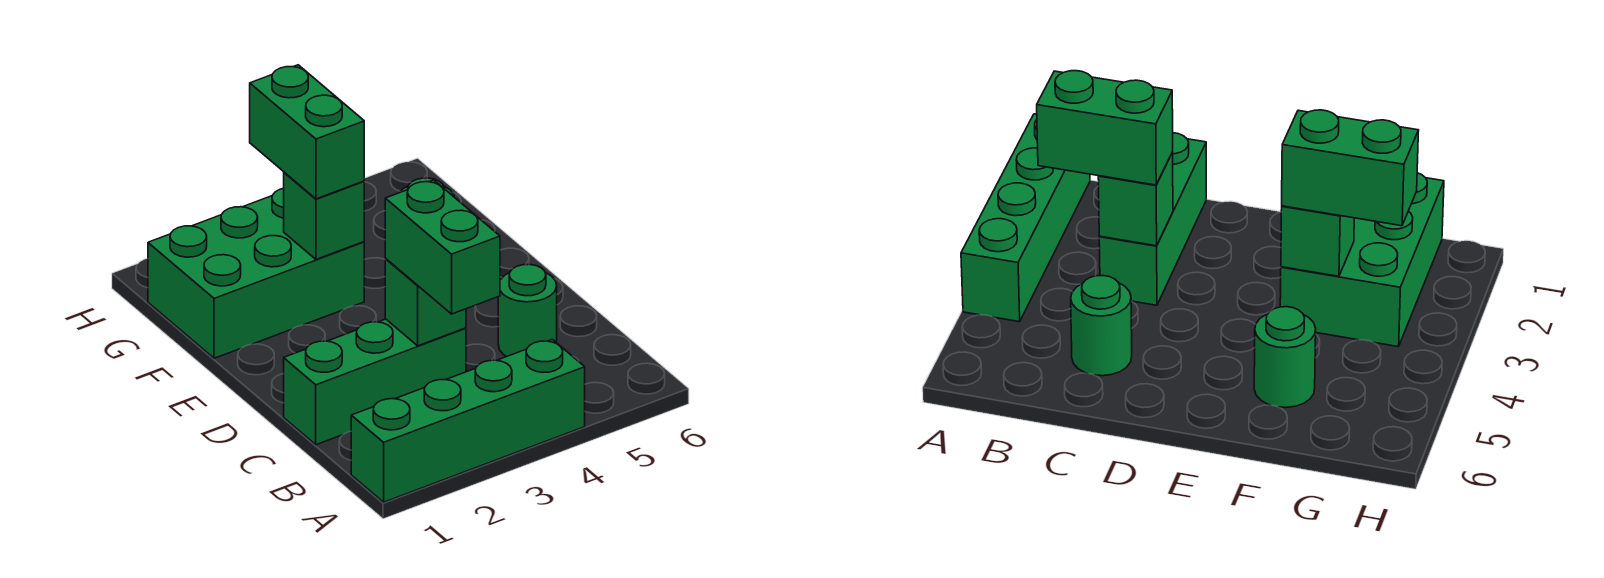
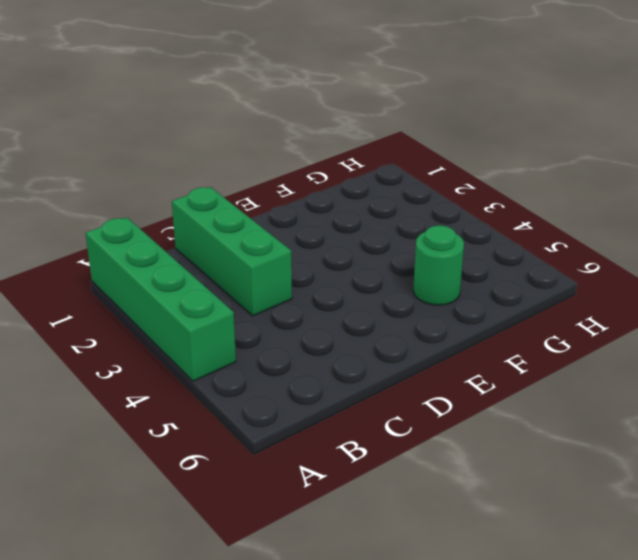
none -> green round brick C5 level 1
none -> green brick F1:G3 level 1

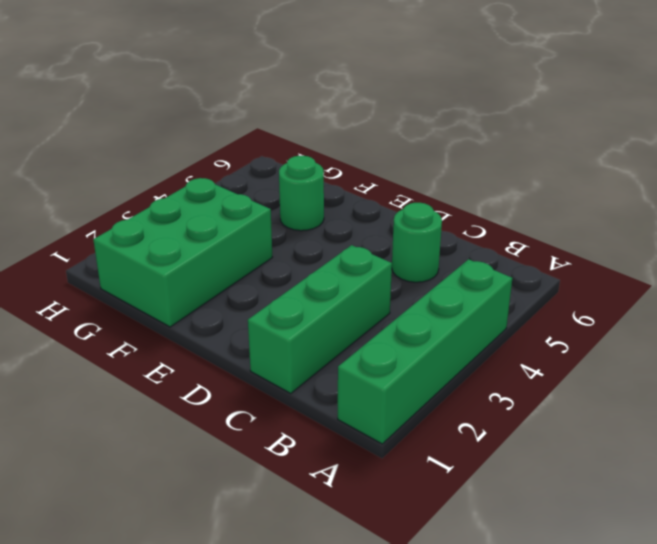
none -> green brick C3 level 2
none -> green brick F3 level 2

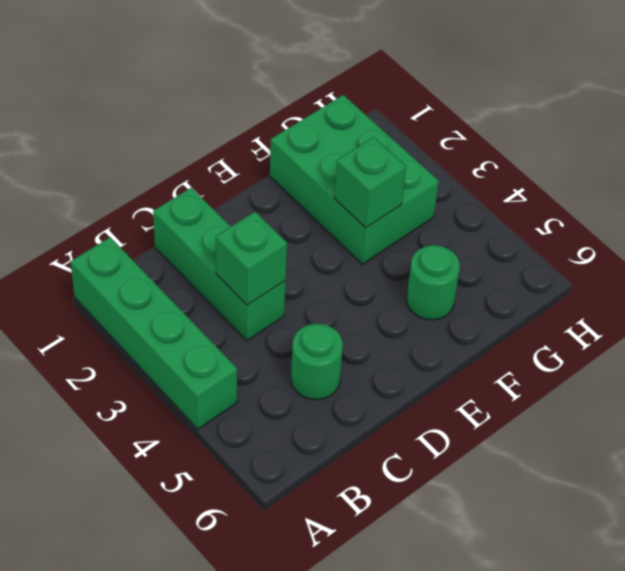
none -> green brick B3:C3 level 3
none -> green brick F3:G3 level 3

